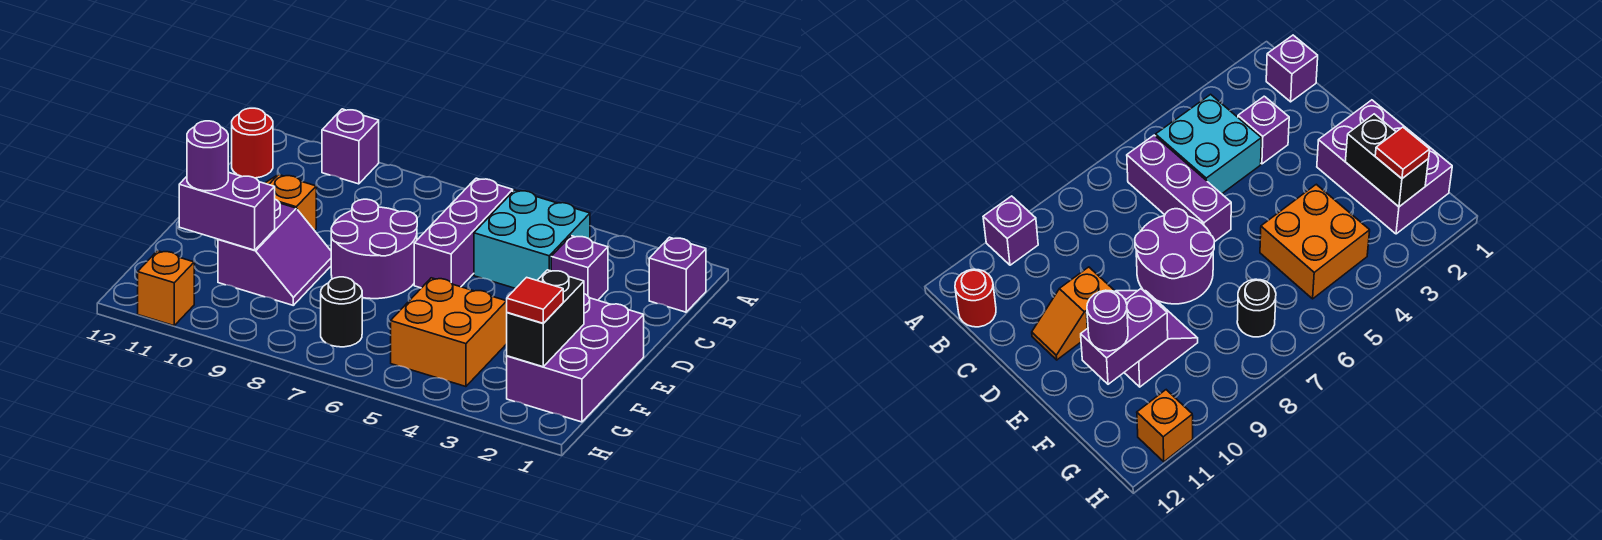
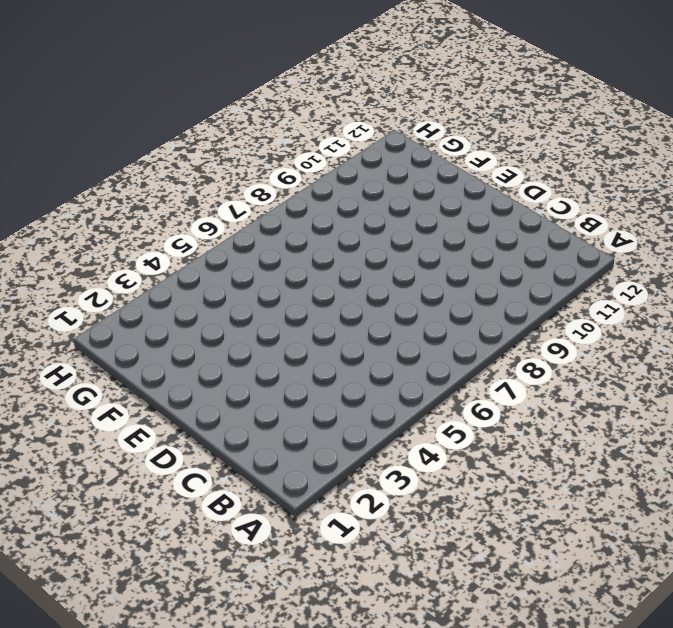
none -> purple brick A10 level 1
none -> purple brick B1 level 1
none -> cyan brick B4:C5 level 1

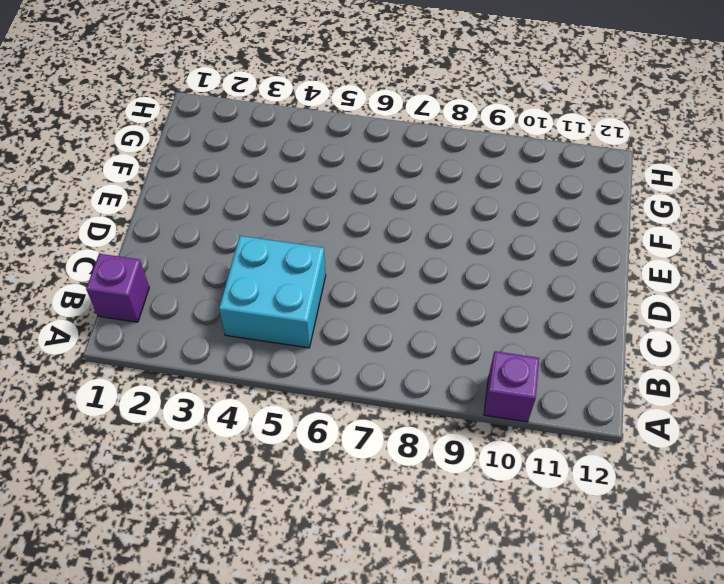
none -> purple brick B6:D6 level 1
none -> red round brick B12 level 1
none -> purple brick C3 level 1

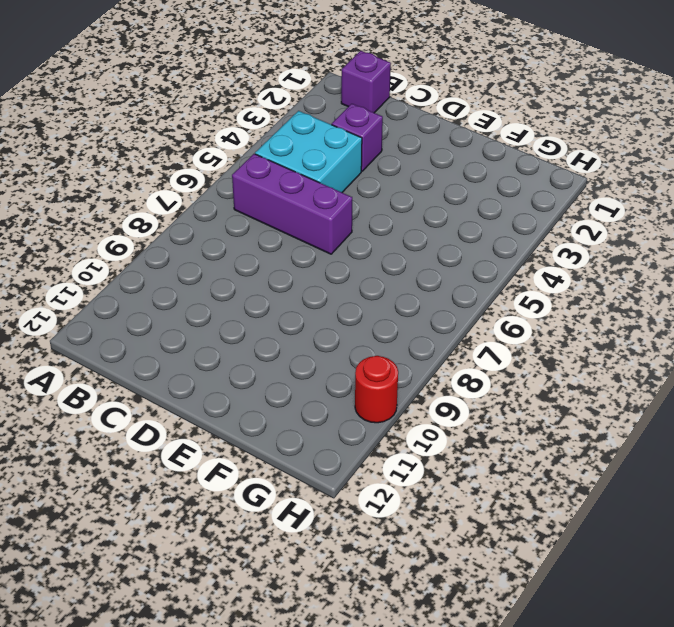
red round brick H10 level 1 -> red round brick B12 level 1
none -> purple brick A10 level 1
none -> purple round brick D7:E8 level 1
none -> orange slope D10:D11 level 1 top 10

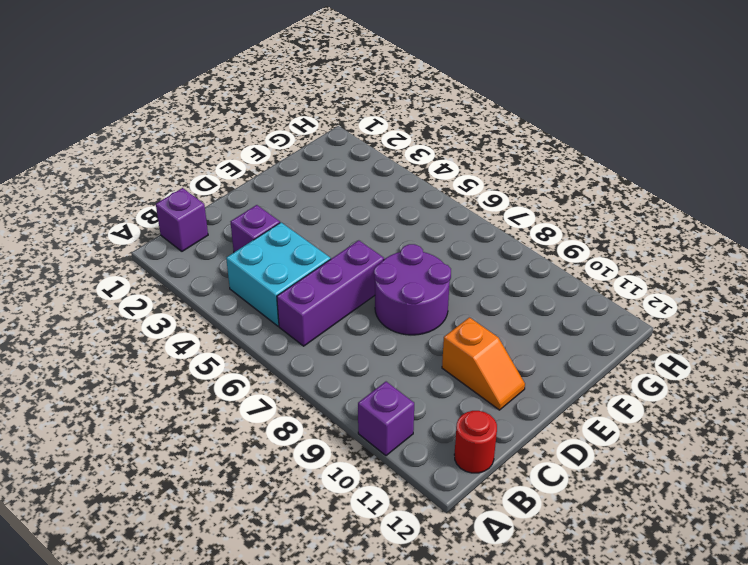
none -> purple brick E1:G2 level 1
none -> purple slope E9:F10 level 1 top 10
none -> orange brick F4:G5 level 1

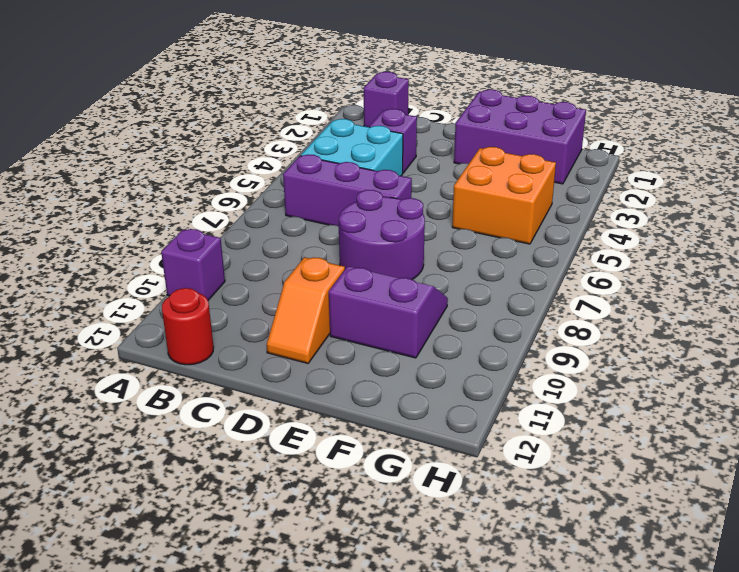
none -> black round brick G7 level 1
none -> orange brick H11 level 1
none -> black brick F2:G2 level 2

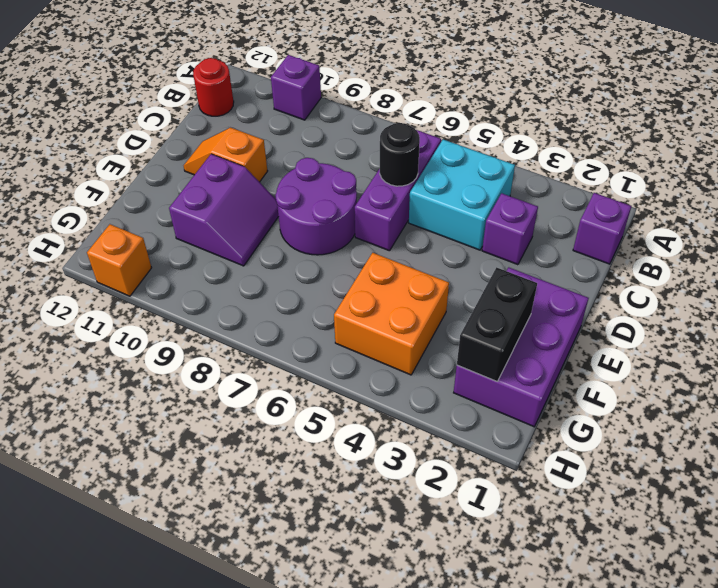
black round brick C6 level 2 -> black round brick G7 level 1
none -> purple brick F10:F11 level 2
none -> purple round brick F11 level 3
none -> red tile G2 level 3

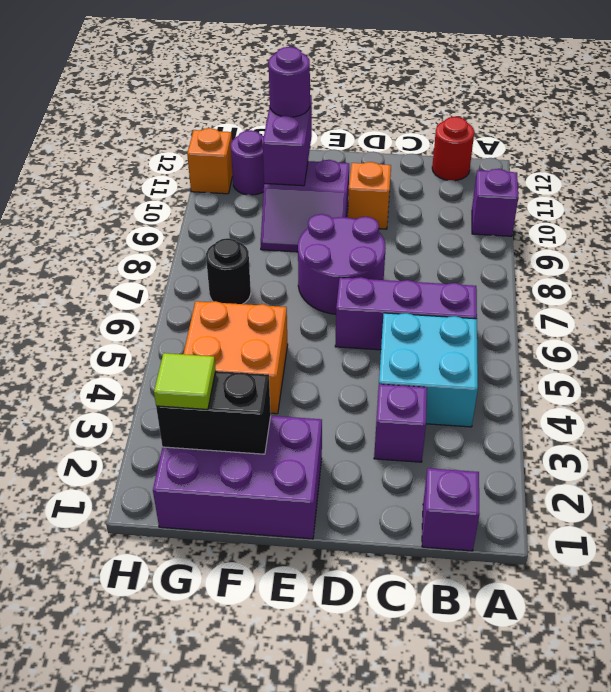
lime tile G2 level 3 -> red tile G2 level 3
purple round brick G11 level 1 -> none

